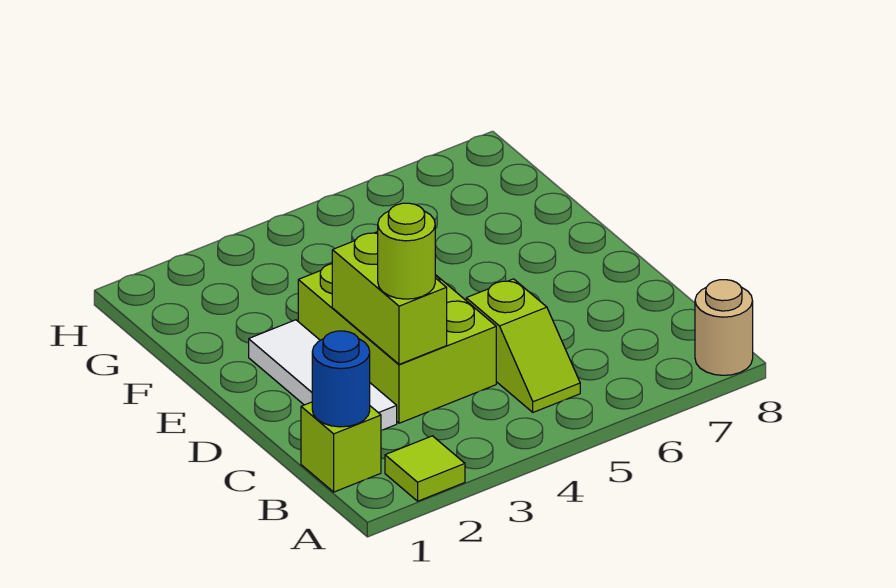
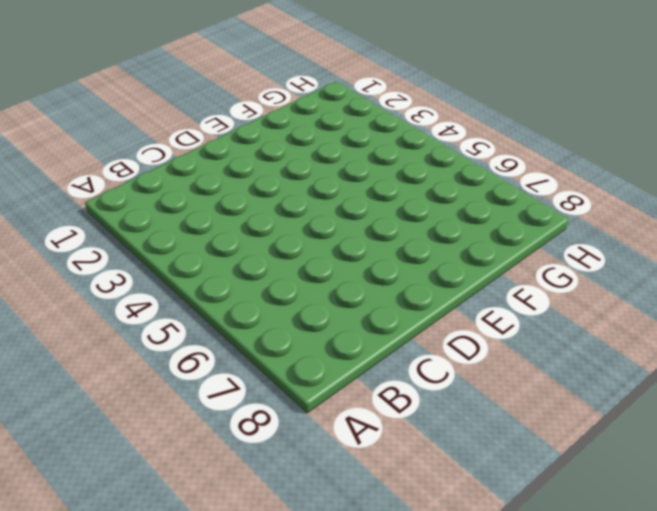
none -> lime tile A2 level 1
none -> tan round brick A8 level 1

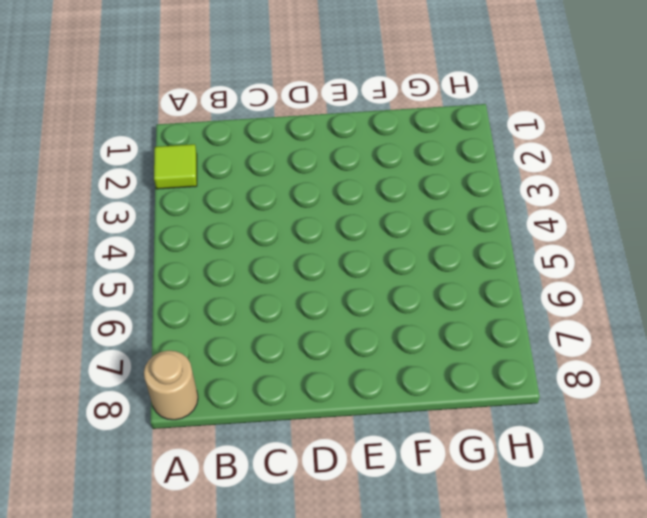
none -> lime brick B1 level 1
none -> lime slope B5:C5 level 1 top C

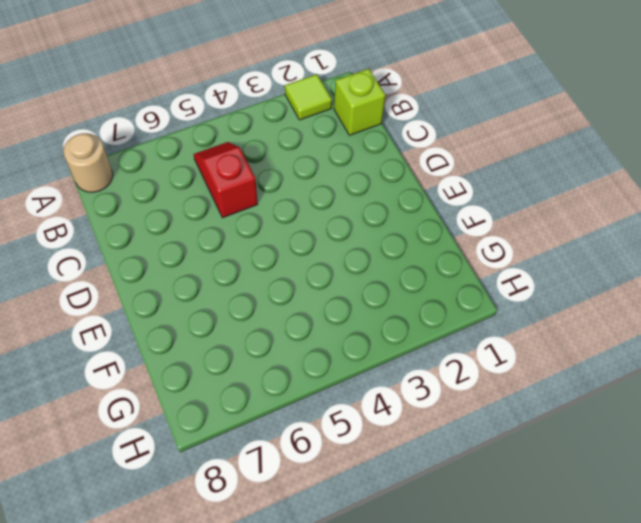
red slope B5:C5 level 1 top C -> lime slope B5:C5 level 1 top C
none -> white tile C2:E2 level 1
none -> lime brick C3:E4 level 1

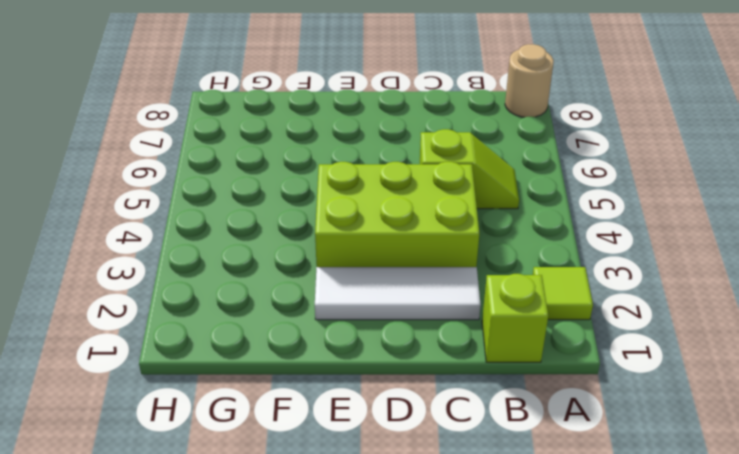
none -> blue round brick B1 level 2
none -> lime brick C3:D3 level 2

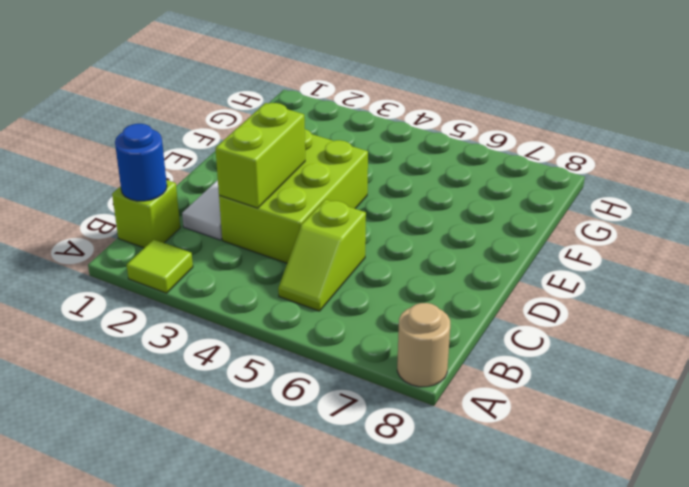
none -> lime round brick C3 level 3

